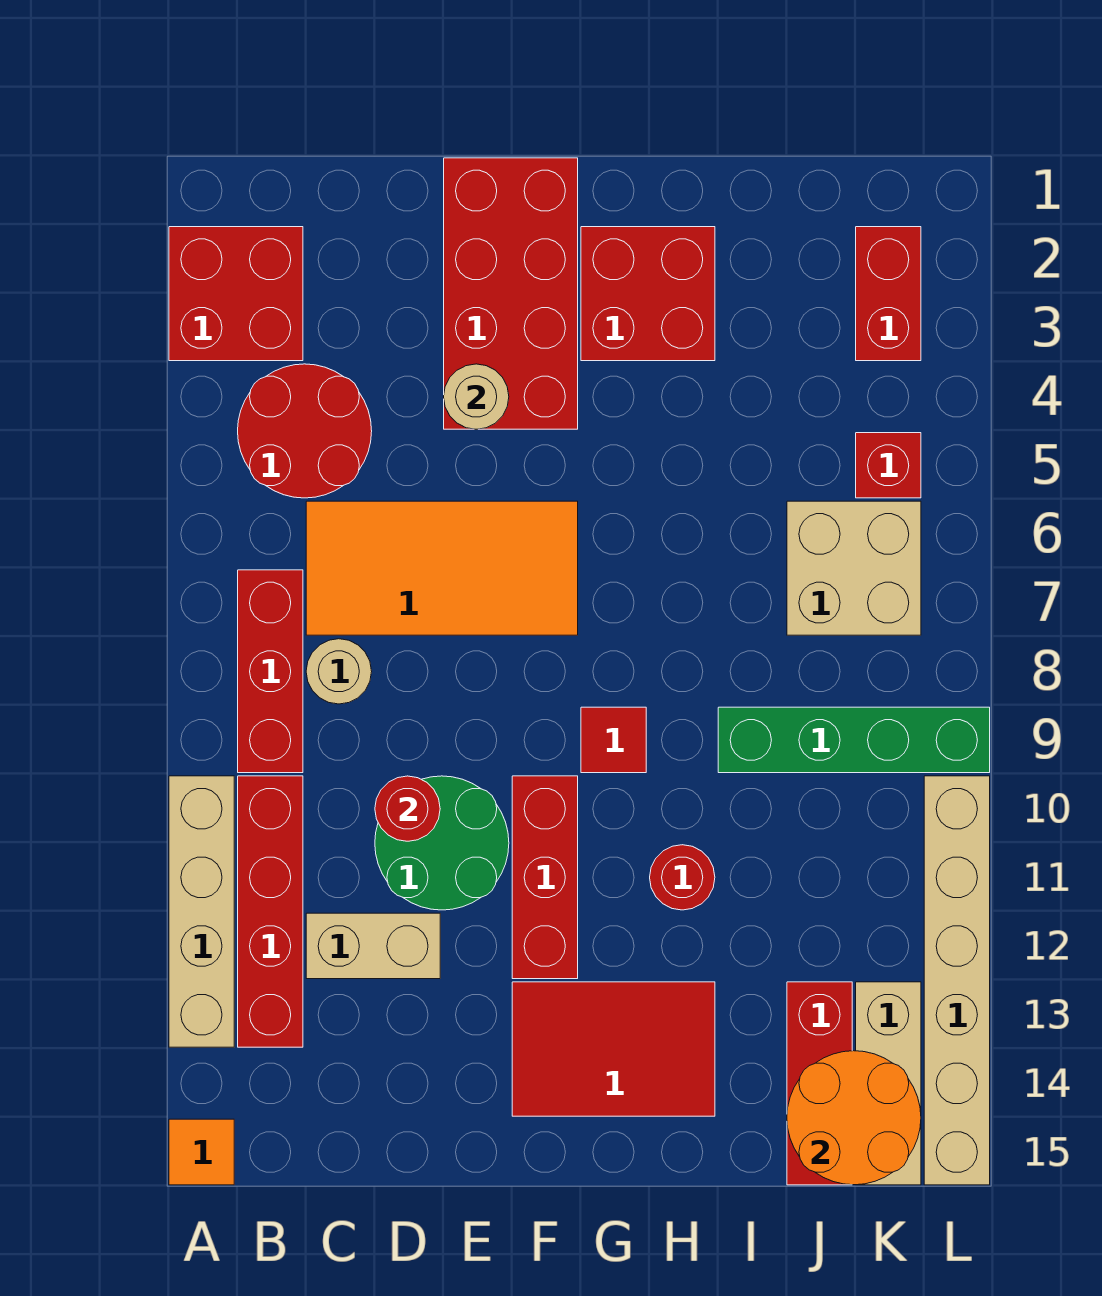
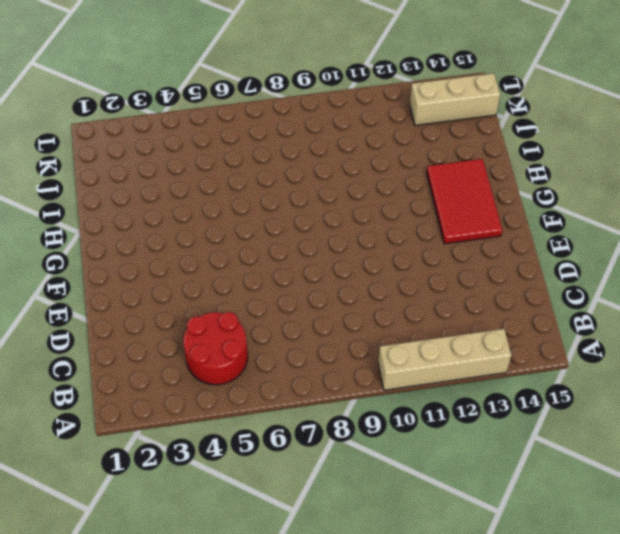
none -> red brick A2:B3 level 1
none -> orange tile A15 level 1
none -> red brick B7:B9 level 1

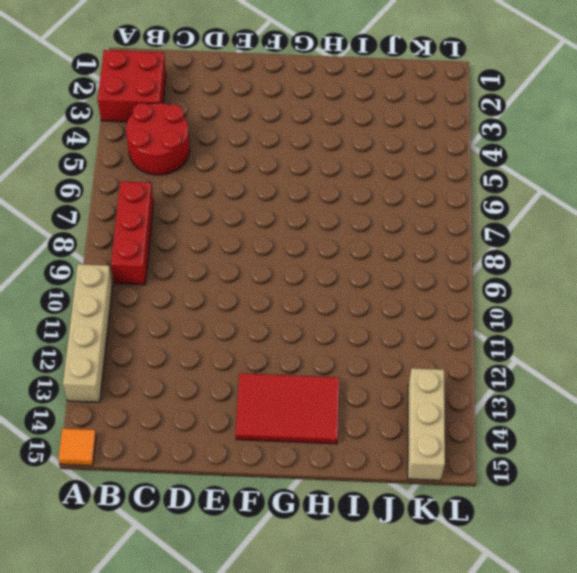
none -> red brick B10:B13 level 1
none -> orange tile C6:F7 level 1
none -> tan round brick C8 level 1

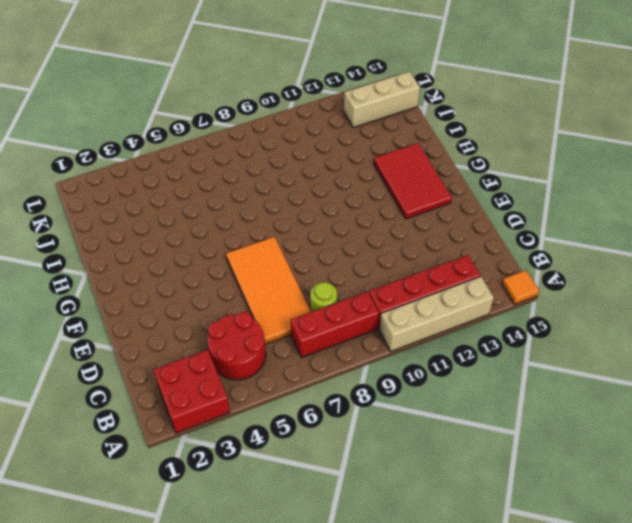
lime round brick C8 level 1 -> tan round brick C8 level 1
none -> tan brick C12:D12 level 1
none -> green round brick D10:E11 level 1
none -> red brick E1:F4 level 1

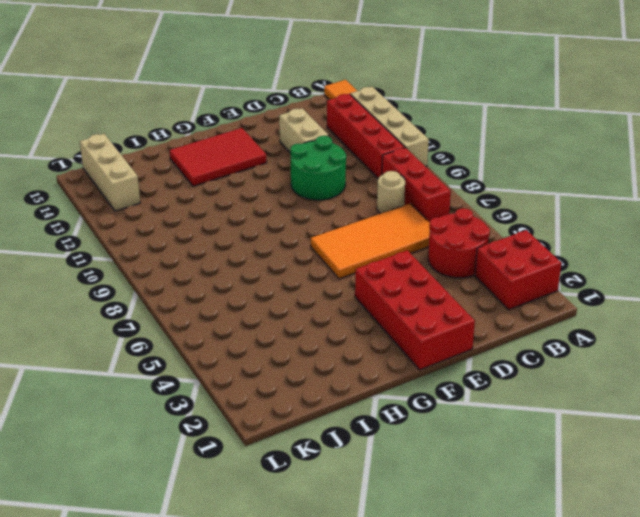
tan brick D12:D13 level 1 -> tan brick C12:D12 level 1
none -> red brick F10:F12 level 1
none -> red brick G2:H3 level 1
none -> red tile G9 level 1

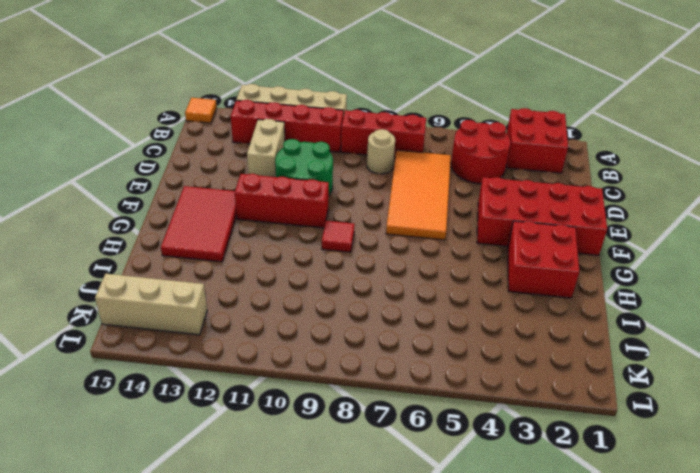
none -> red round brick H11 level 1
none -> green brick I9:L9 level 1
none -> tan brick J6:K7 level 1

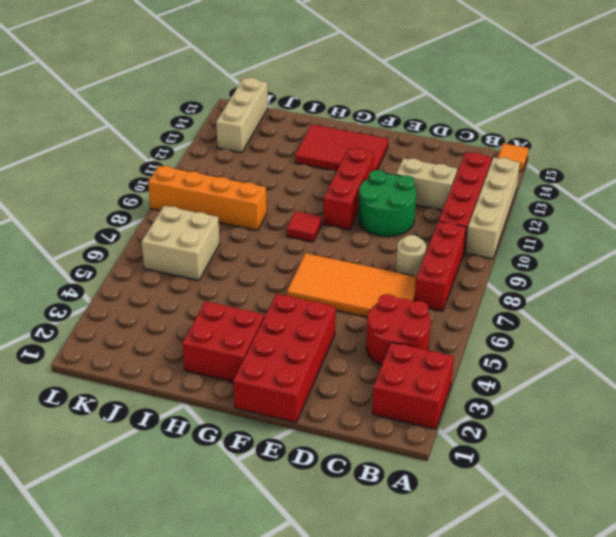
orange brick I9:L9 level 1 -> green brick I9:L9 level 1
none -> red round brick H11 level 1
none -> red brick J13:J15 level 1
none -> red brick K2:K3 level 1

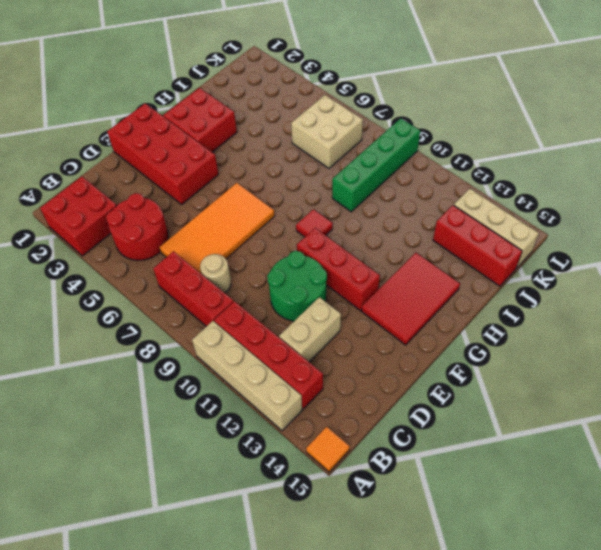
none -> red round brick H11 level 1
none -> red brick K2:K3 level 1
none -> red brick K5 level 1

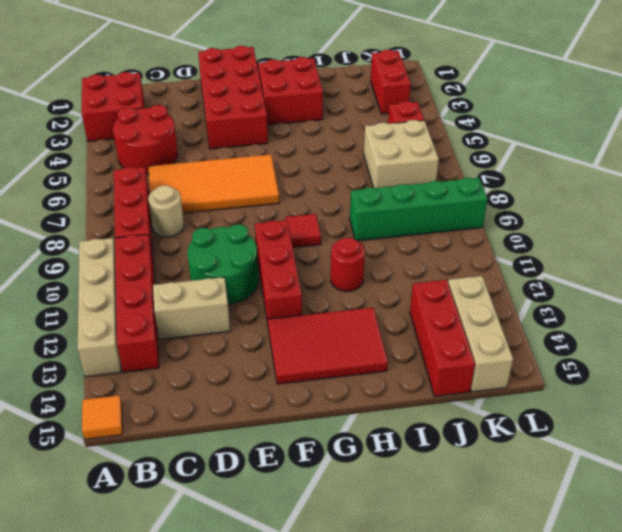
none -> tan brick L10:L15 level 1
none -> red round brick D10 level 2
none -> tan round brick E4 level 2

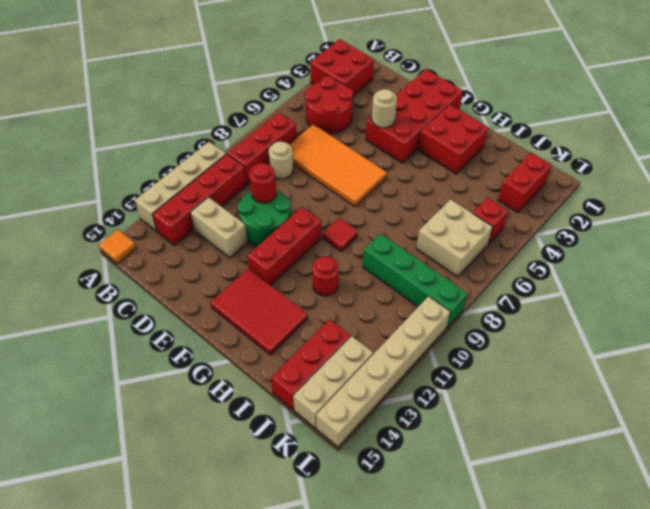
none -> orange round brick J14:K15 level 2

